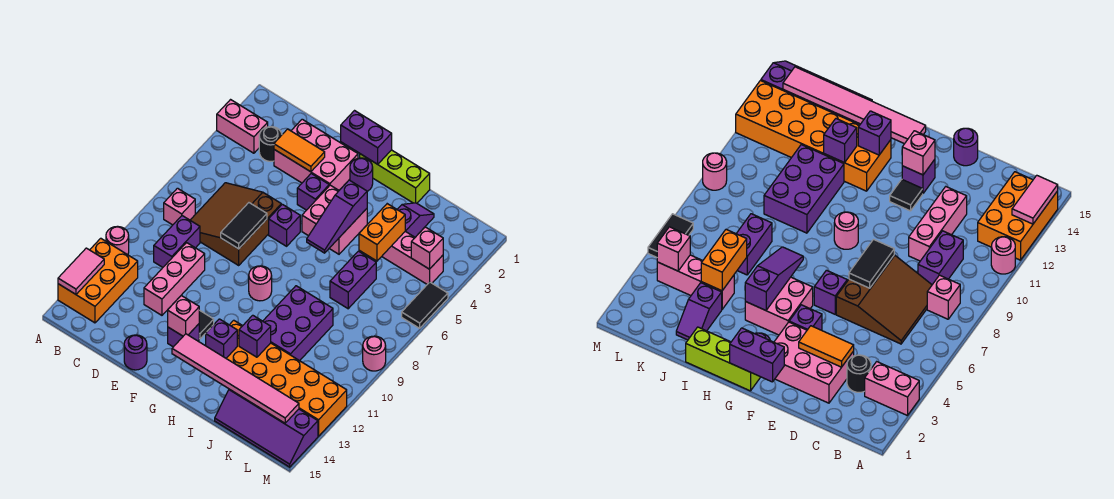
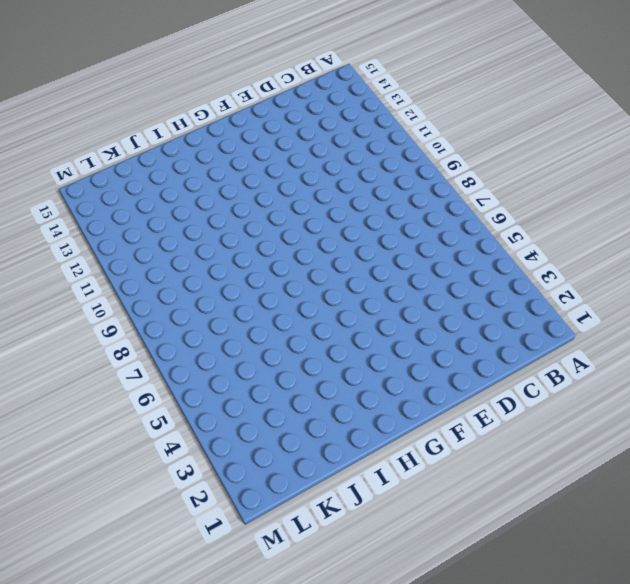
none -> pink brick A3:B3 level 1
none -> pink round brick A11 level 1
none -> orange brick A12:B14 level 1
none -> pink brick B8 level 1

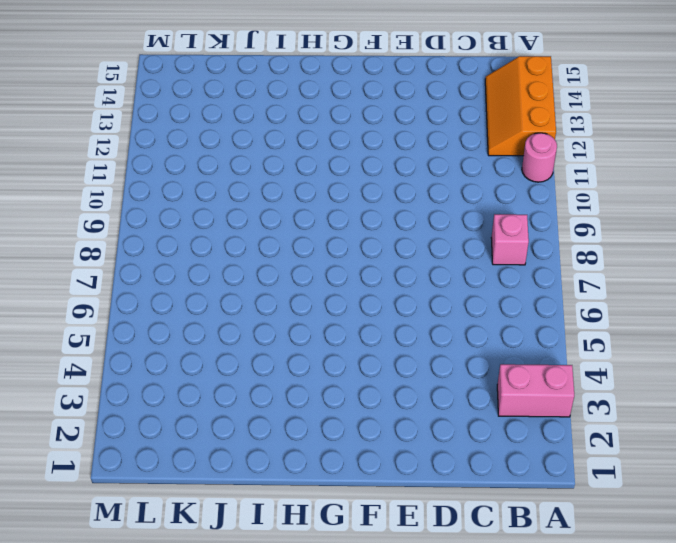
orange slope A12:B14 level 1 top A -> orange brick A12:B14 level 1
none -> black round brick C3 level 1
none -> brown slope C6:E8 level 1 top E
none -> purple brick C9:C10 level 1
none -> pink brick D2:F3 level 1

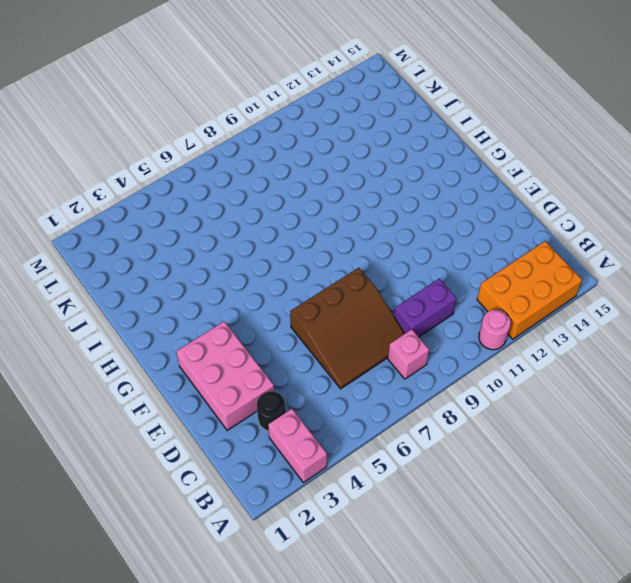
none -> pink brick D10:D12 level 1
none -> purple round brick E15 level 1
none -> purple brick F4 level 1
none -> purple brick F6 level 1

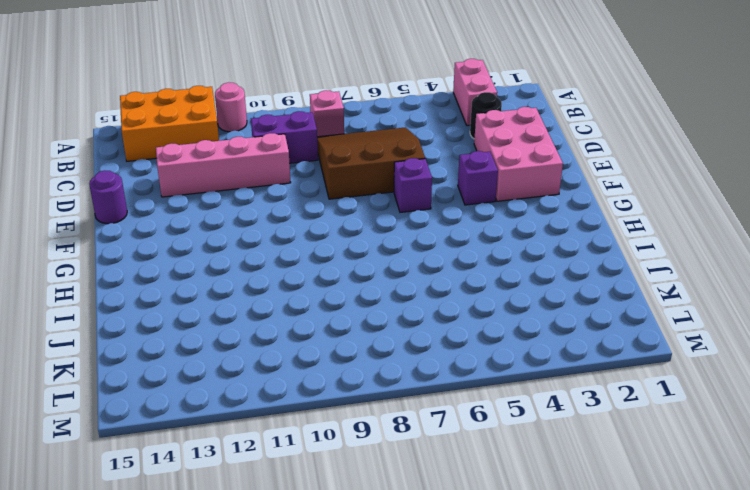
pink brick D10:D13 level 1 -> pink brick D10:D12 level 1
none -> black tile F12 level 1
none -> purple brick F13 level 1
none -> lime brick G1:I1 level 1
none -> purple round brick G2 level 1

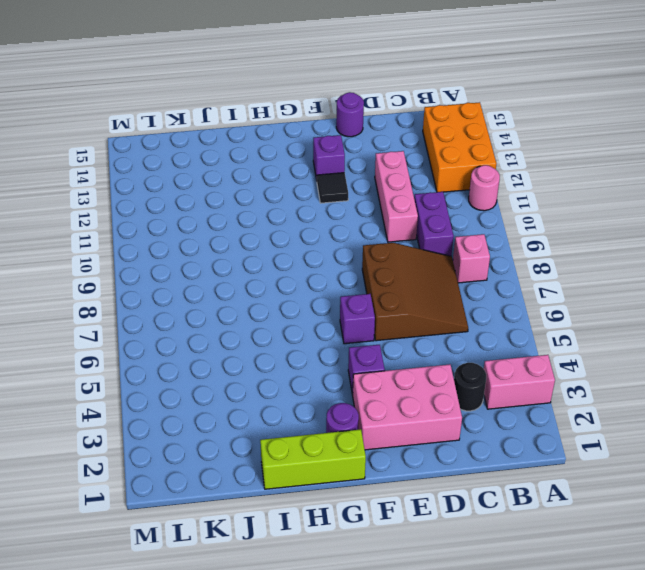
none -> pink brick G4:H5 level 1
none -> pink round brick G9 level 1
none -> orange brick H12:M13 level 1
none -> purple brick I9:J11 level 1

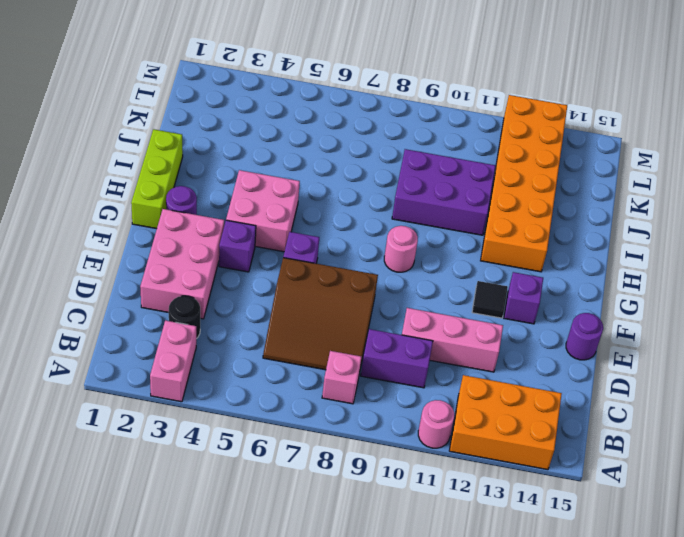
none -> purple slope J2:J3 level 1 top 3
none -> pink brick J4:L4 level 1
none -> purple brick J6:J7 level 1
none -> purple slope J14:M15 level 1 top 14

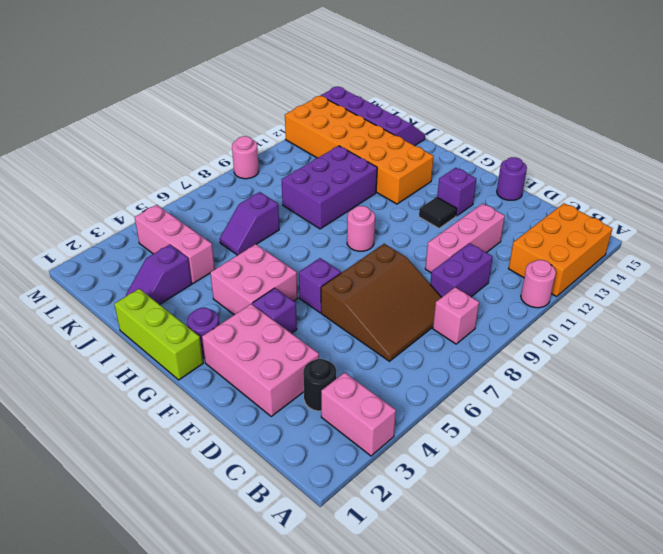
purple slope J6:J7 level 1 top 7 -> purple brick J6:J7 level 1
none -> black tile M5:M6 level 1
none -> pink tile A13:A14 level 2
none -> orange tile D3:E3 level 2
none -> black tile E7:E8 level 2

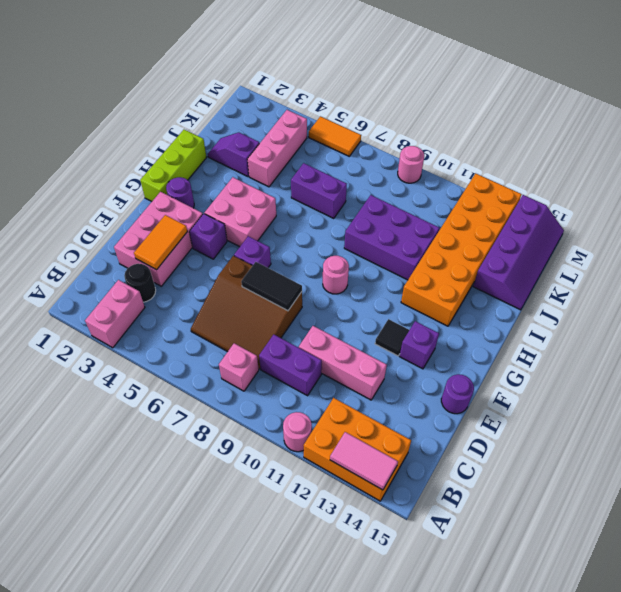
orange tile M5:M6 level 1 -> black tile M5:M6 level 1
none -> purple brick F1:G1 level 2
none -> pink brick F13 level 2
none -> pink tile G14:L14 level 2
none -> purple slope H4:H6 level 2 top 4

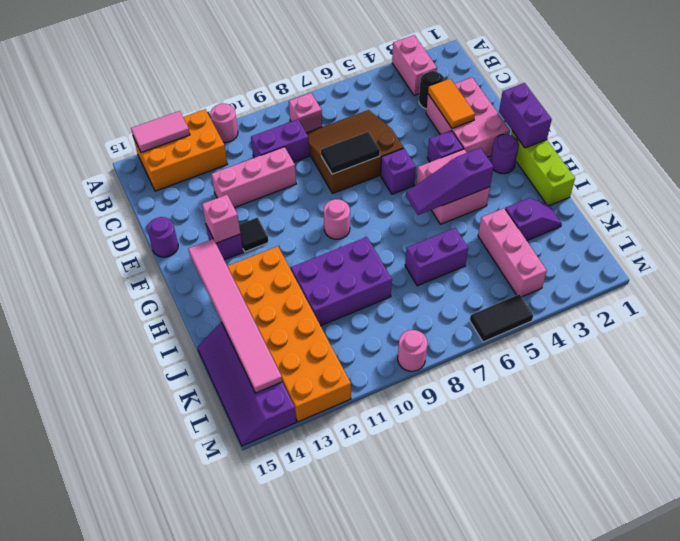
none -> purple brick H13 level 2
none -> purple brick I12 level 2
none -> orange brick J4:J5 level 2
none -> pink brick L4 level 2

